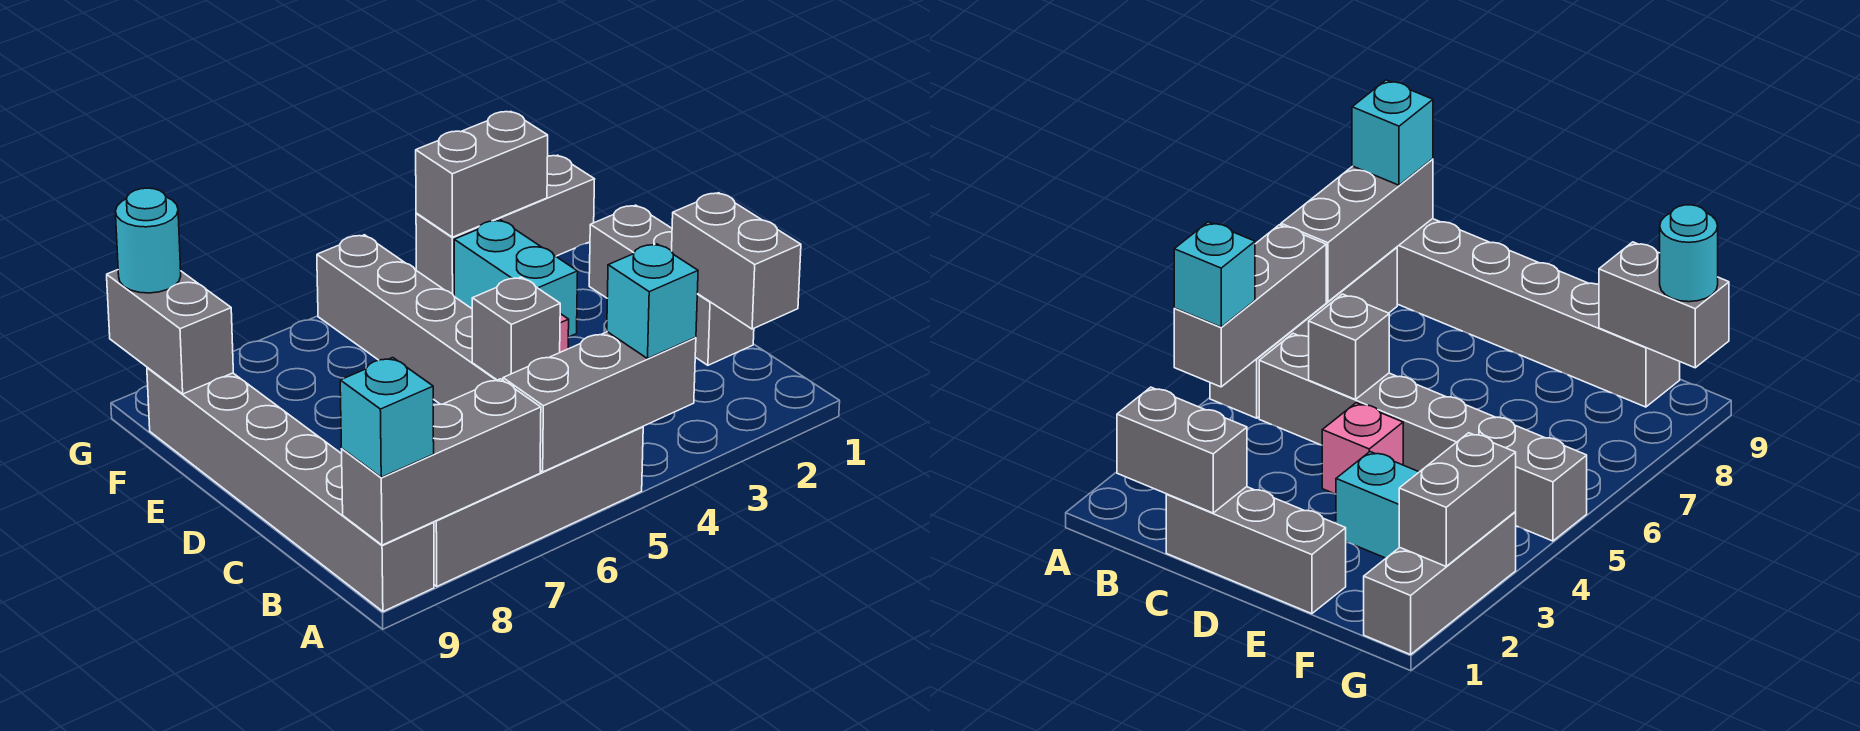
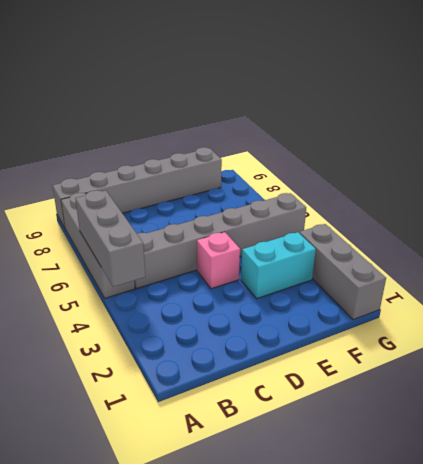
none -> grey brick C1:E1 level 1
none -> grey brick A7:A9 level 2
none -> grey brick B1:C1 level 2

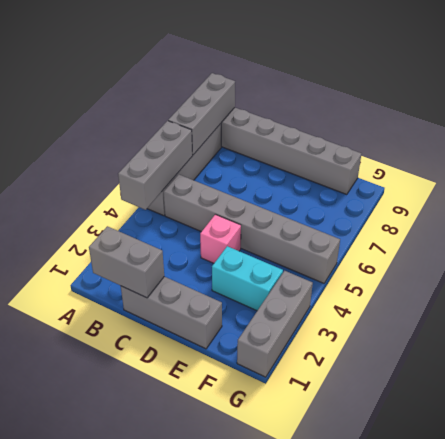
none -> grey brick C5 level 2
none -> grey brick F9:G9 level 2
none -> grey brick G2:G3 level 2

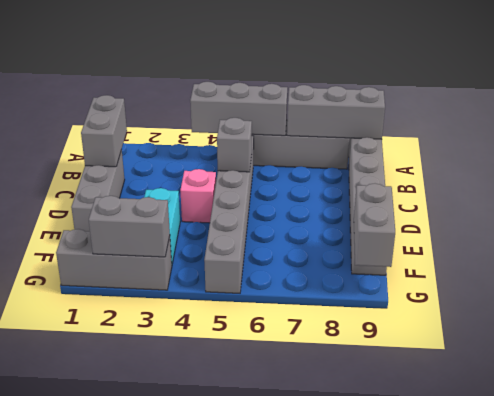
none -> cyan brick A4 level 3
none -> cyan brick A9 level 3
none -> cyan round brick G9 level 3

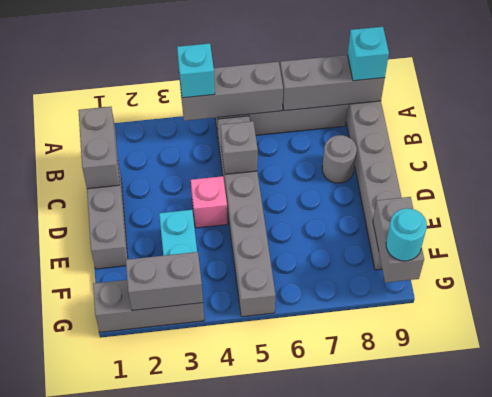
grey round brick C8 level 1 -> none

